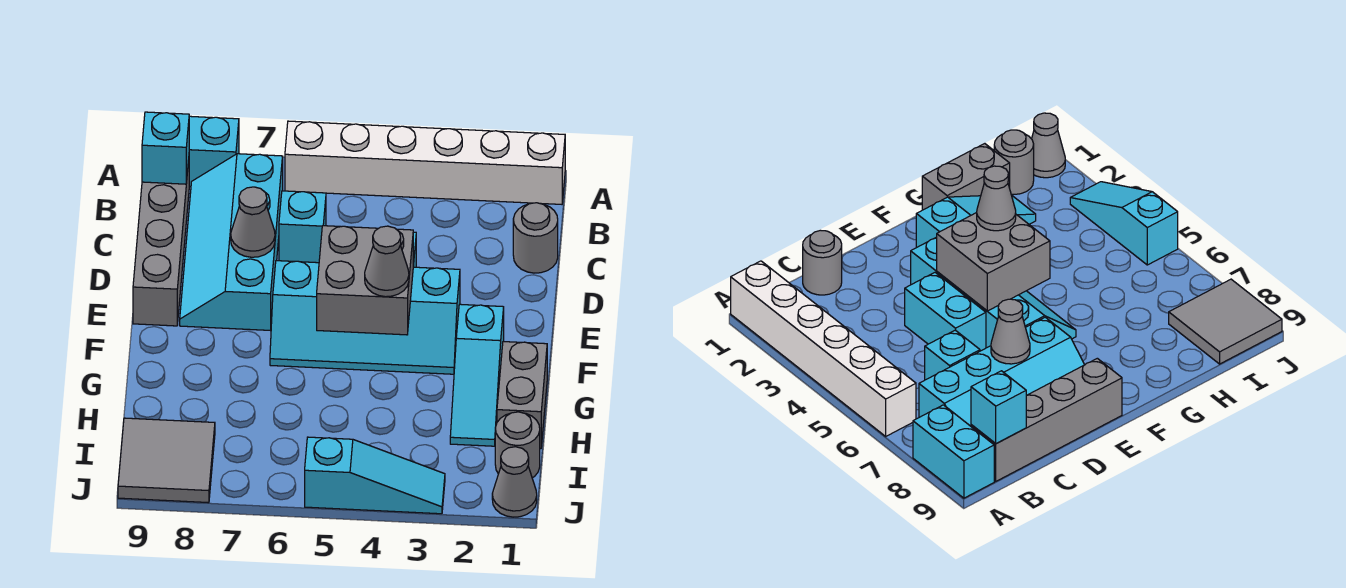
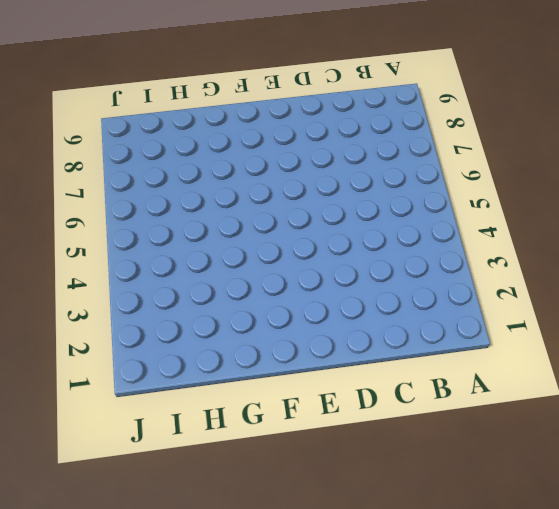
none -> white brick A1:A6 level 1
none -> cyan brick A8:A9 level 1
none -> cyan slope B7:E8 level 1 top 7

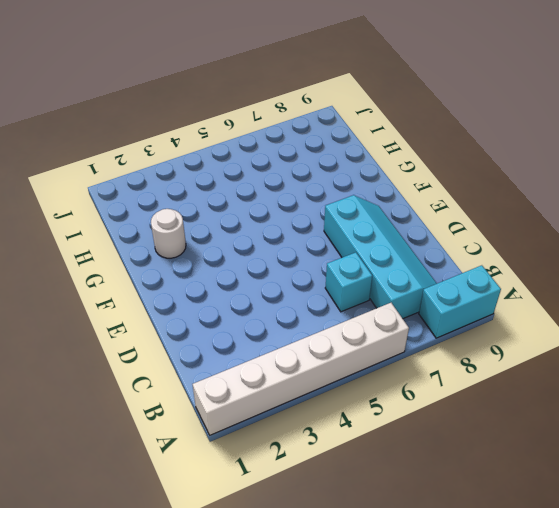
white round brick G2 level 1 -> cyan slope F2:H2 level 1 top F
none -> grey brick B9:E9 level 1
none -> grey round brick C1 level 1
none -> cyan brick D4:D5 level 1

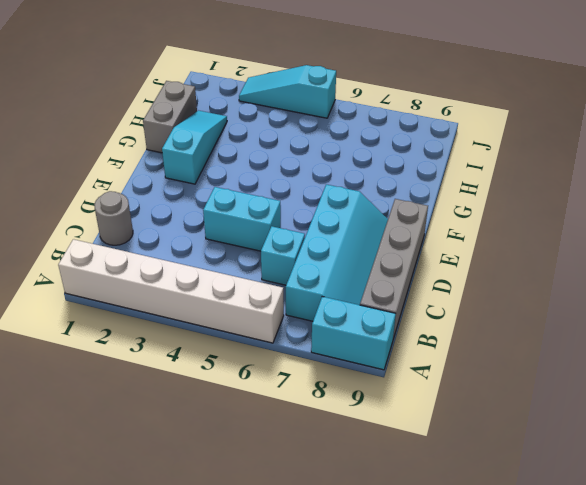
none -> cyan slope E3:F6 level 1 top E
none -> grey round brick I1 level 1
none -> grey tile I8:J9 level 1

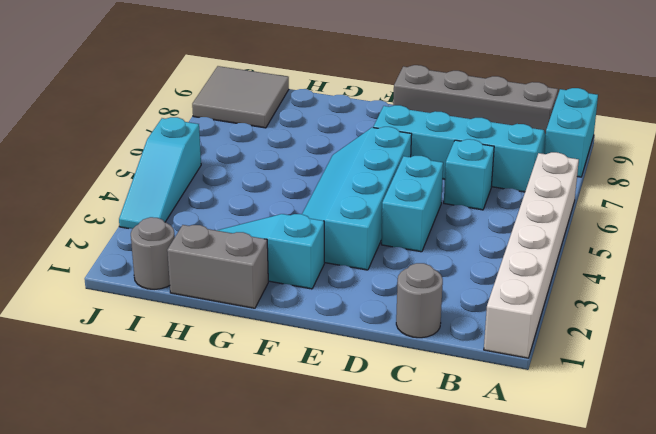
none -> grey cone J1 level 1
none -> cyan brick B9 level 2
none -> grey cone D7 level 2

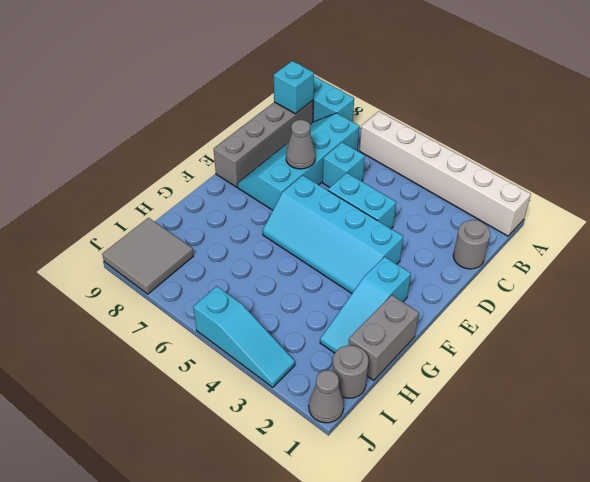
none -> grey brick E4:F5 level 2
none -> grey cone F4 level 3

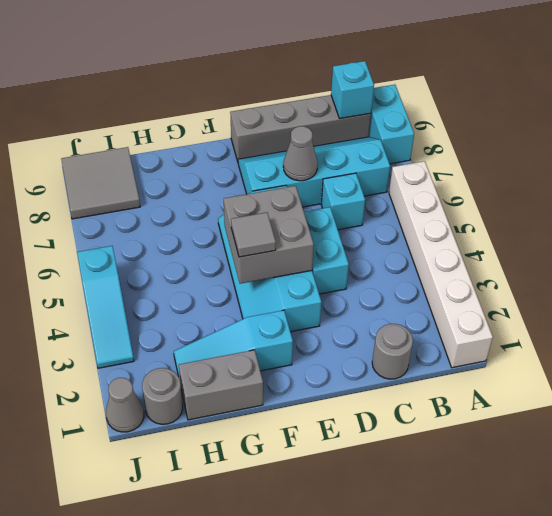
grey tile F4 level 3 -> grey cone F4 level 3

